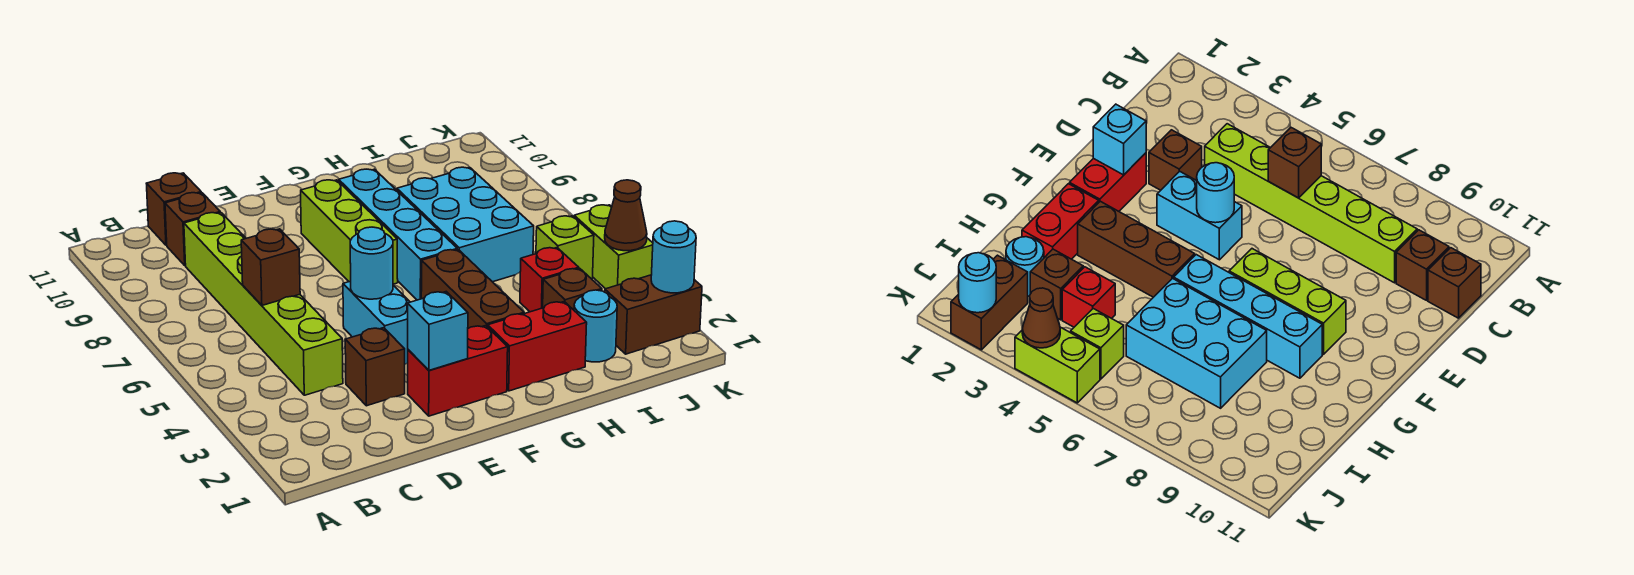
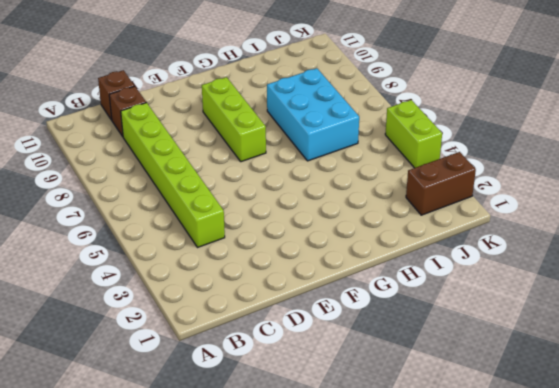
none -> brown brick D3 level 1
none -> red brick E2:F2 level 1
none -> cyan brick E4:E5 level 1

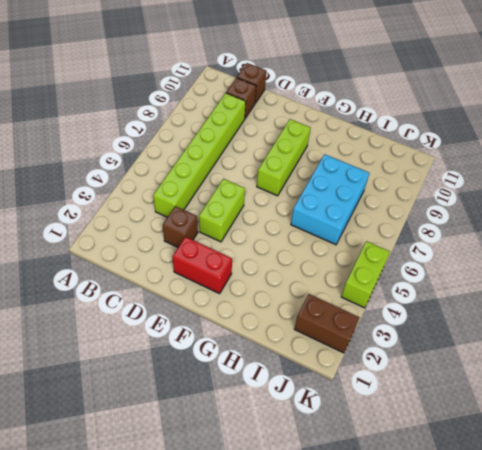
lime brick E4:E5 level 1 -> cyan brick E4:E5 level 1
none -> red brick G2:H2 level 1
none -> brown brick G3:G5 level 1
none -> cyan brick G6:G9 level 1

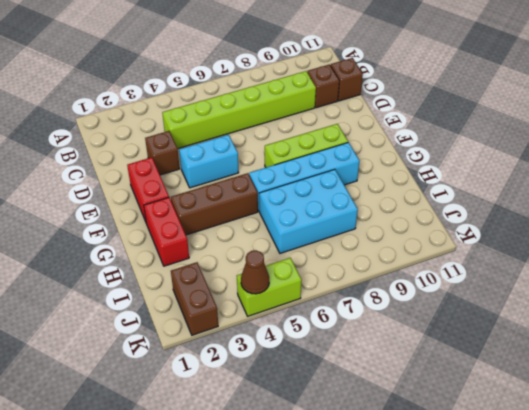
none -> cyan round brick I2 level 1
none -> brown brick I3 level 1
none -> red brick I4 level 1

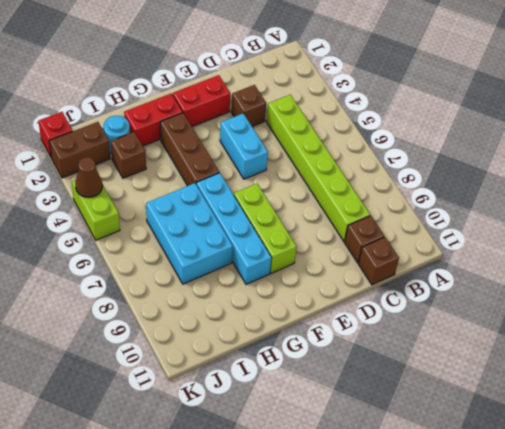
red brick K1 level 1 -> red brick I4 level 1
none -> lime brick J5 level 1
none -> brown brick C6 level 2
none -> cyan brick E2 level 2

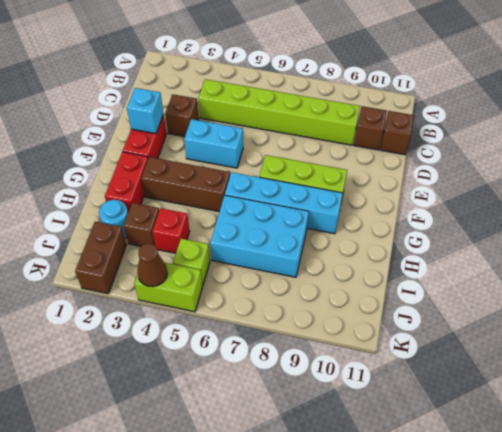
none -> brown brick C6 level 2
none -> cyan round brick E5 level 2
none -> cyan round brick K2 level 2

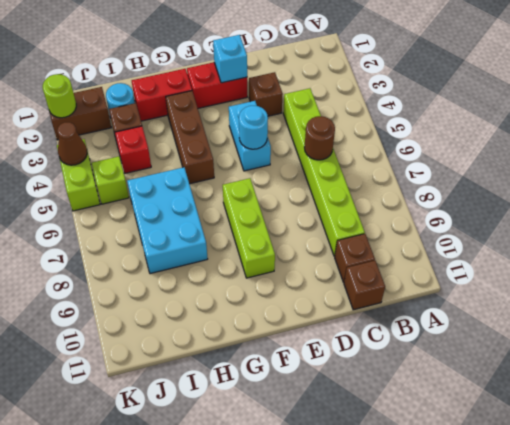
brown round brick C6 level 2 -> brown brick C6 level 2
lime round brick K2 level 2 -> cyan round brick K2 level 2
none -> cyan brick G6:G9 level 1

